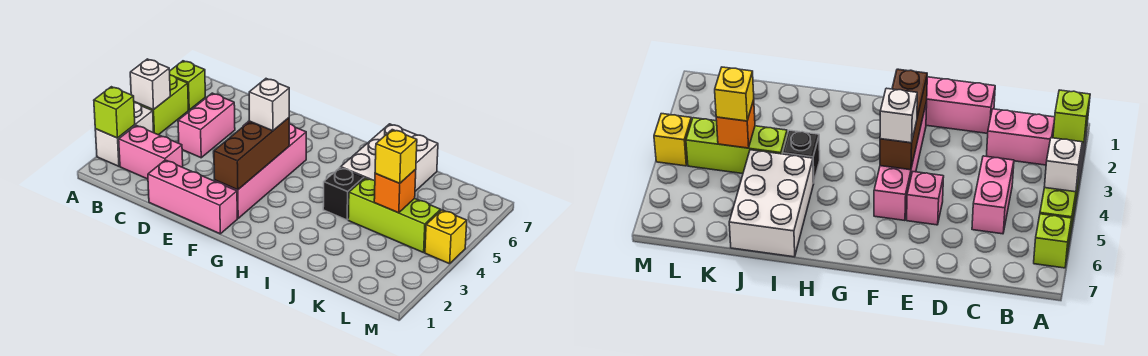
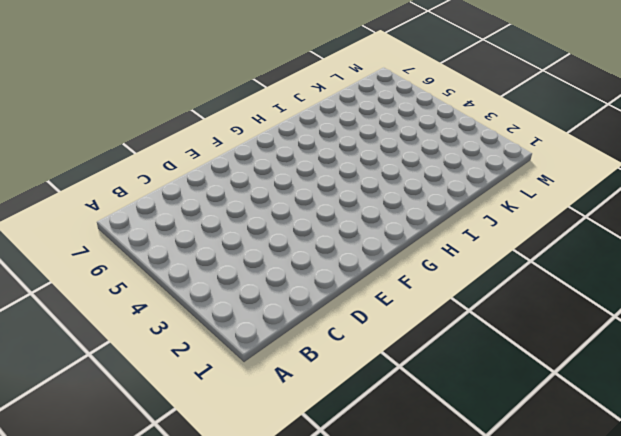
none -> white brick A2:A3 level 1
none -> lime brick A4:A5 level 1
none -> lime brick A6 level 1

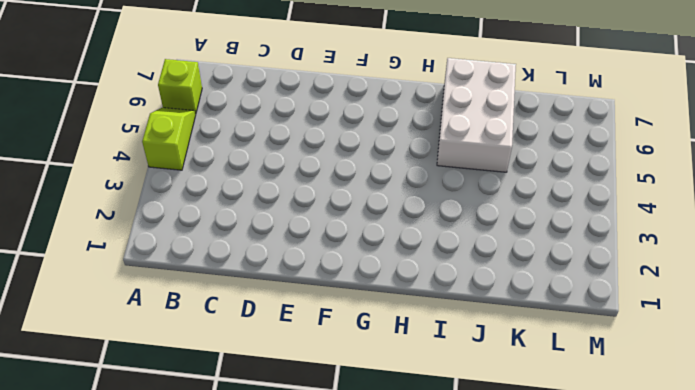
lime slope A4:A5 level 1 top 4 -> lime brick A4:A5 level 1
none -> white brick A2:A3 level 1
none -> pink brick B2:C2 level 1
none -> pink brick C4:C5 level 1

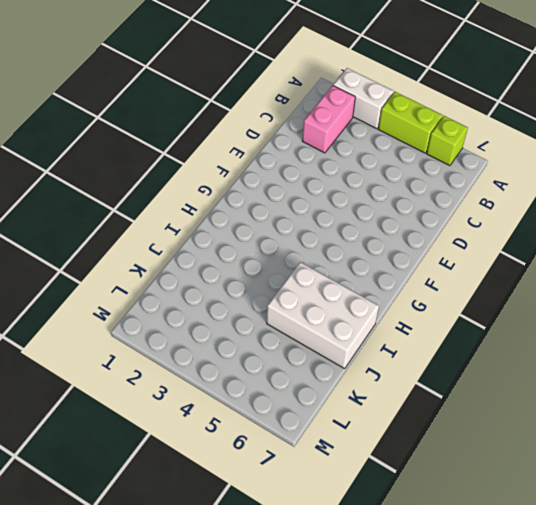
none -> pink brick C4:C5 level 1
none -> pink brick D1:F1 level 1
none -> pink brick E5 level 1

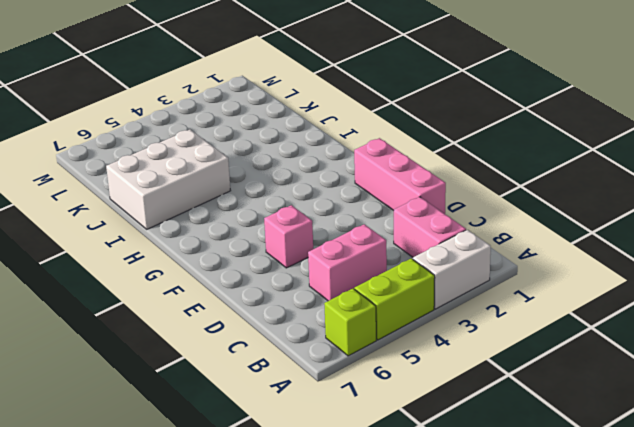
none -> pink brick F2:F5 level 1
none -> black brick I4 level 1
none -> lime brick J4:L4 level 1

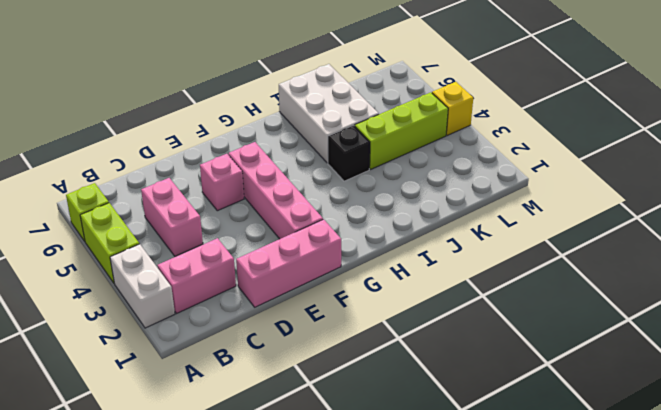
none -> lime brick A2 level 2
none -> white brick A4 level 2
none -> brown brick F2:F4 level 2

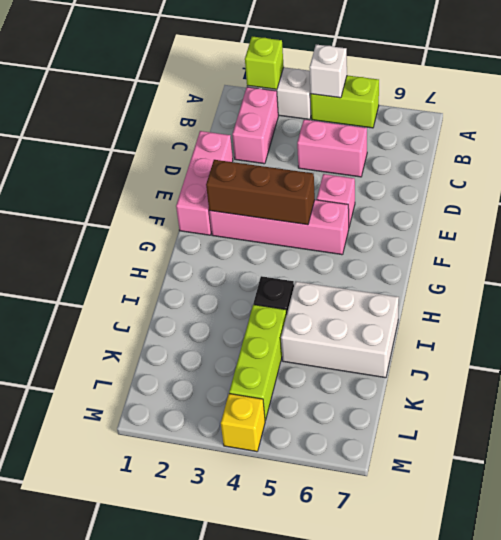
none -> lime brick A6 level 1
none -> orange brick K4 level 2
none -> white brick F4 level 3

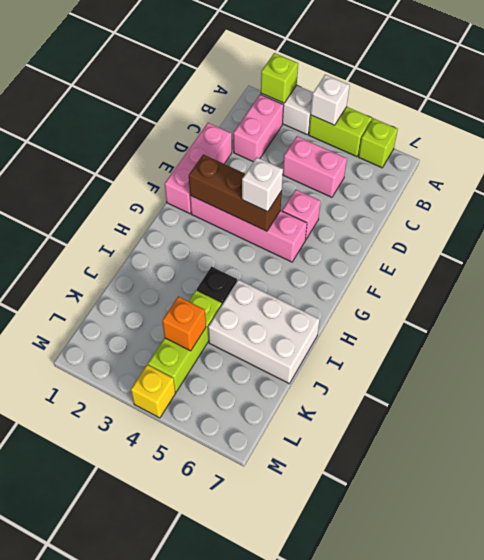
none -> yellow brick K4 level 3

